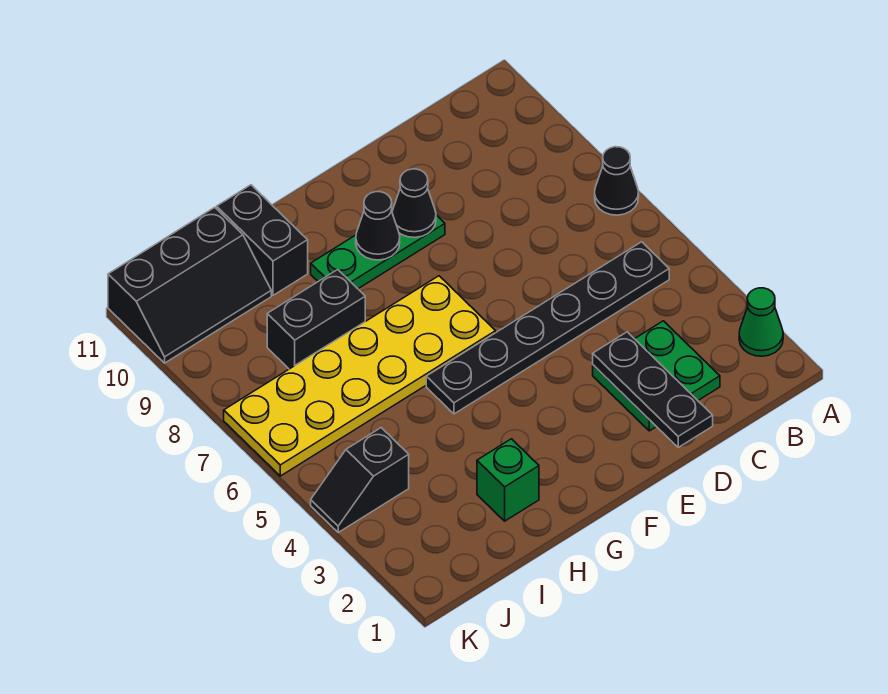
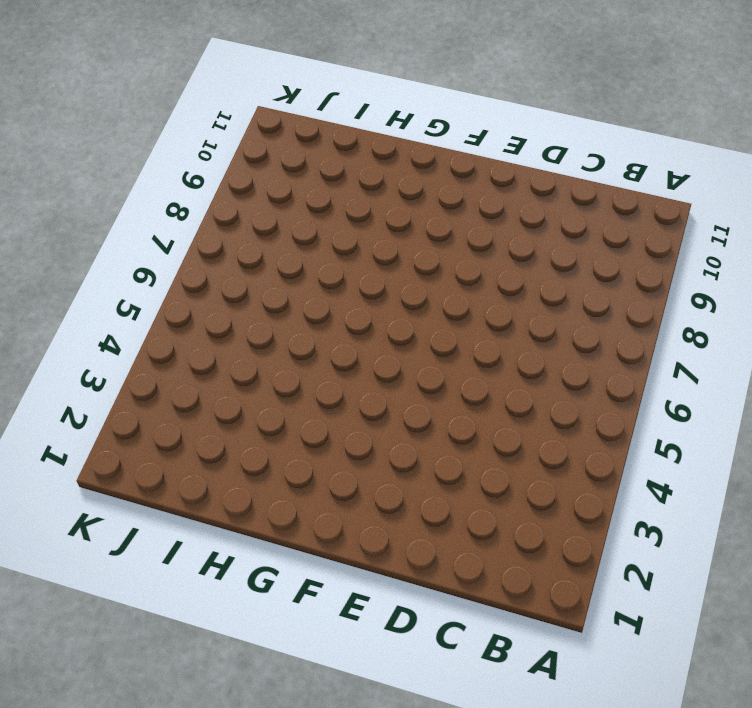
none -> green cone A2 level 1
none -> black cone A7 level 1
none -> black plate B5:G5 level 1

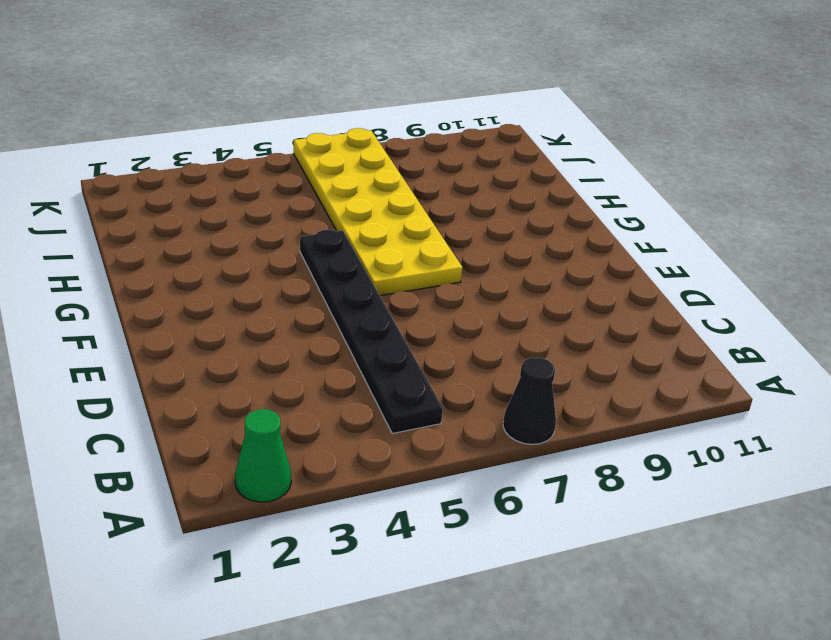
none -> green plate C2:D3 level 1
none -> green plate E9:G9 level 1
none -> green brick H2 level 1

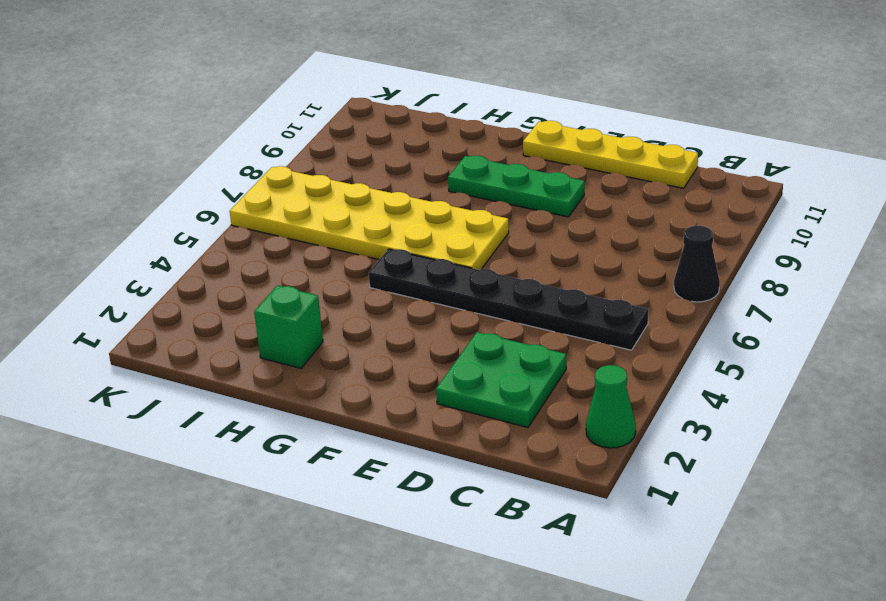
yellow plate C11:F11 level 1 -> none
none -> black brick H8:I8 level 1
none -> black brick H10:H11 level 1
none -> black slope I10:K11 level 1 top 11

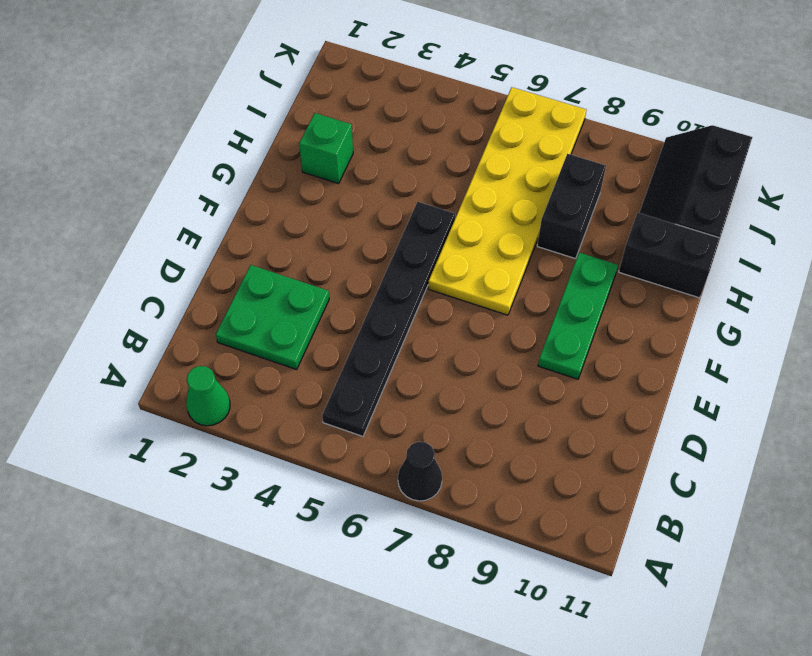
none -> black slope J4:K4 level 1 top J
none -> black plate D1:D3 level 2
none -> black cone E9 level 2

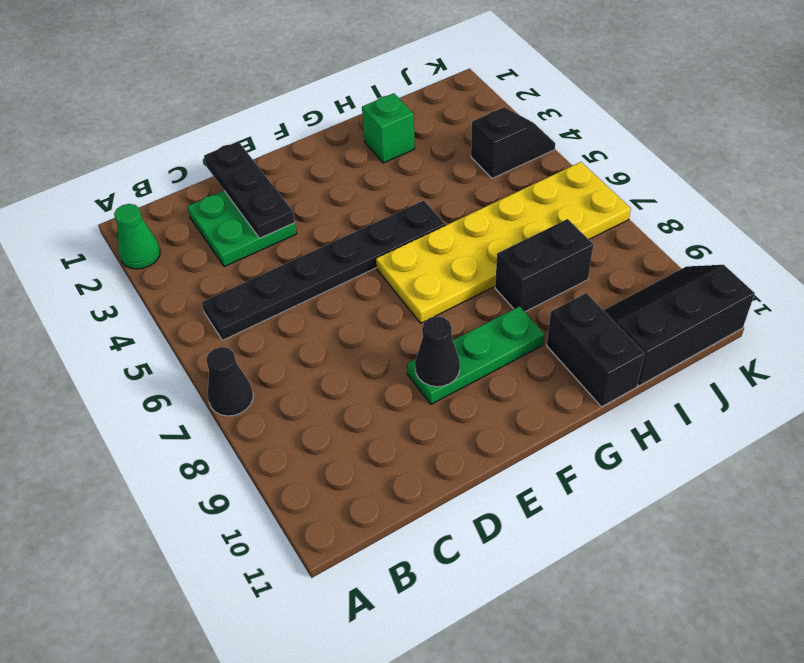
none -> black cone F9 level 2

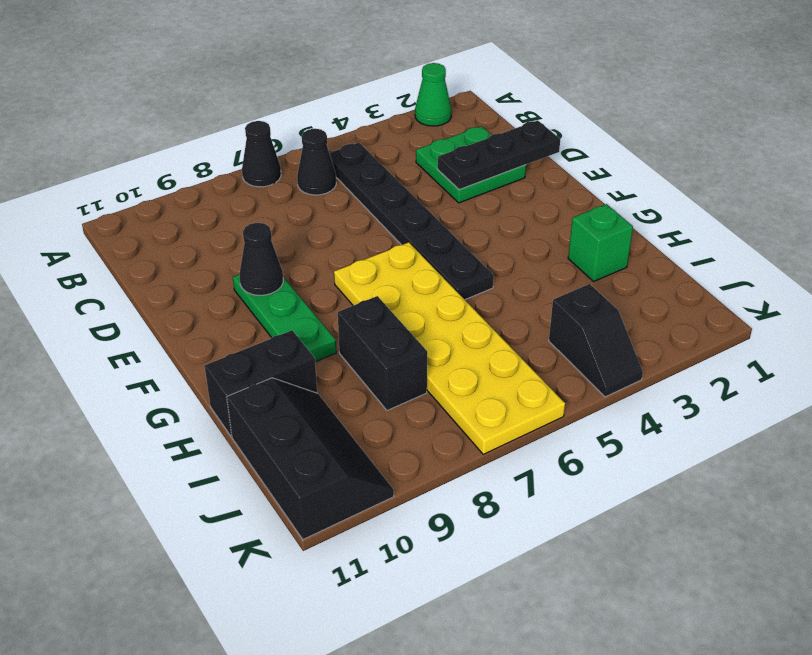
black cone B6 level 1 -> black cone F9 level 2

